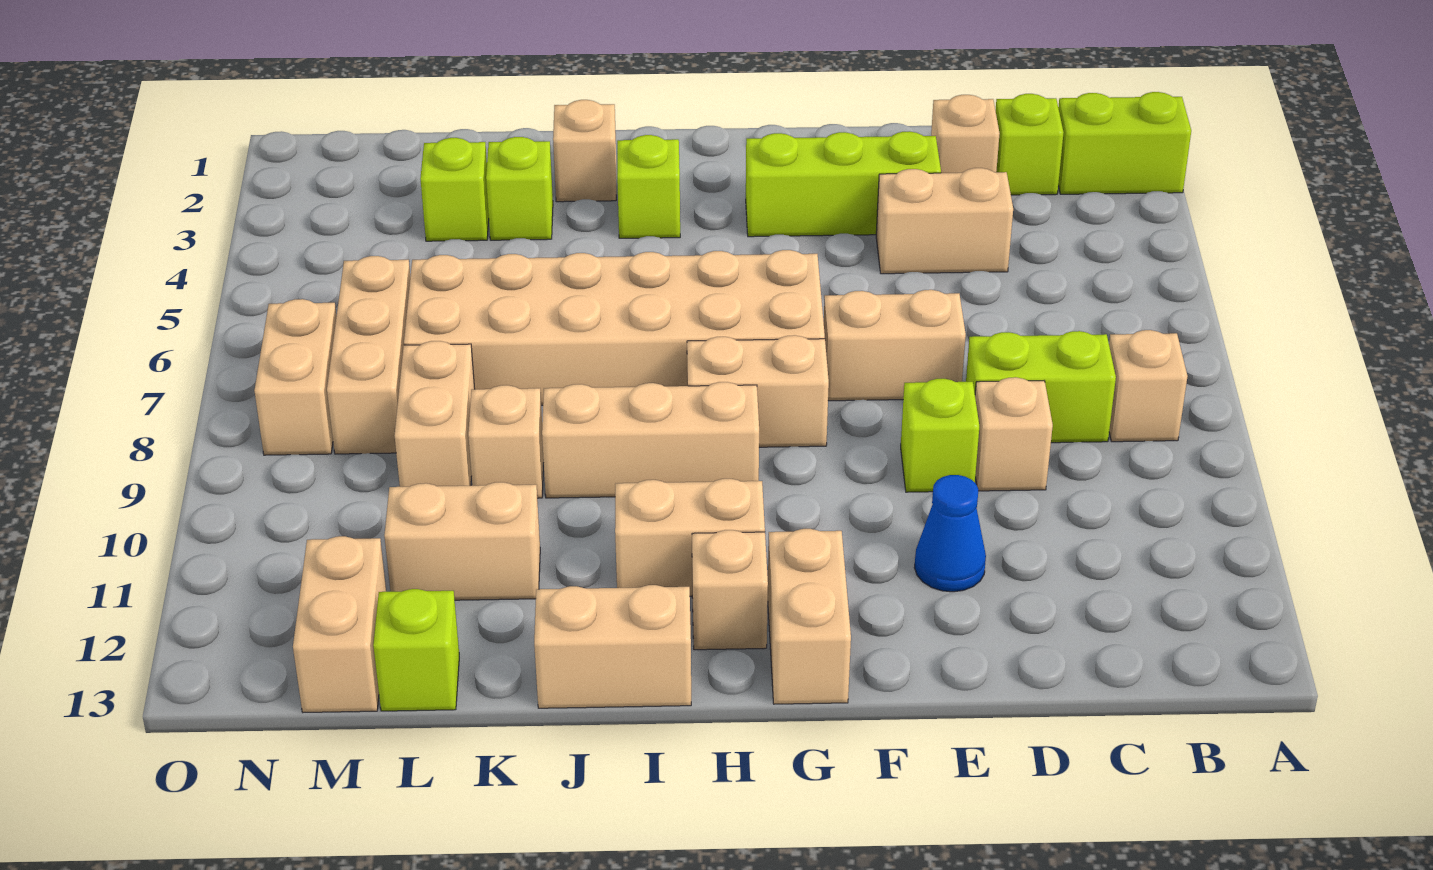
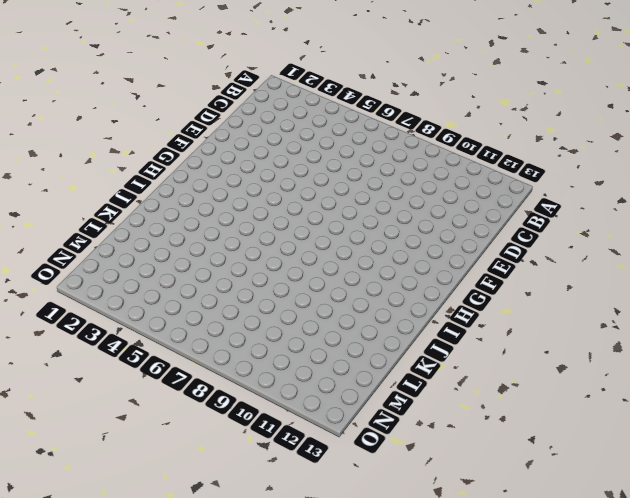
none -> lime brick A2:B2 level 1
none -> tan brick B8 level 1
none -> lime brick C2 level 1

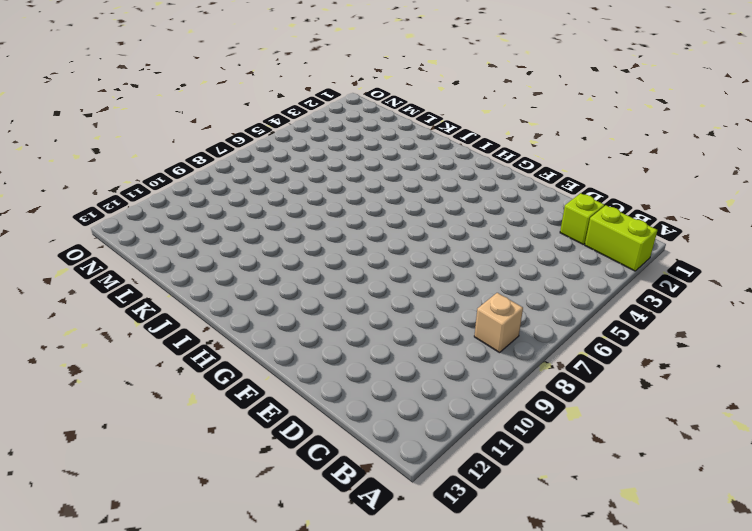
none -> lime brick C8:D8 level 1
none -> tan brick D2 level 1
none -> tan brick D4:E4 level 1

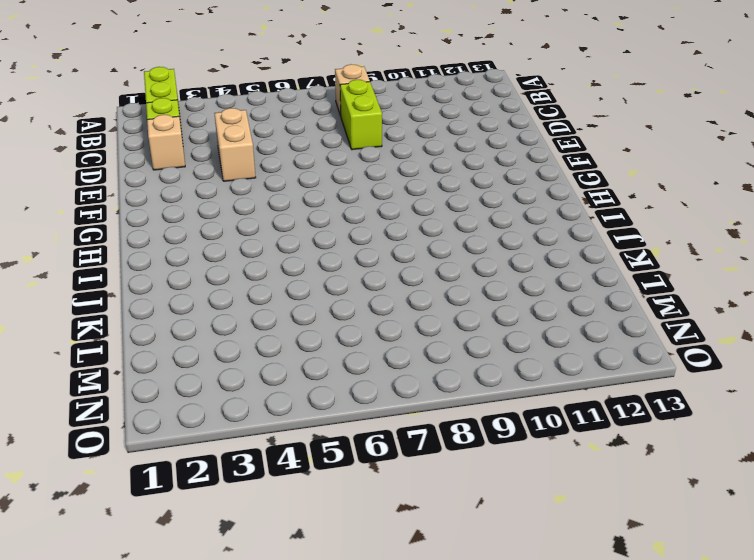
none -> tan brick D9 level 1
none -> lime brick E3:G3 level 1
none -> tan brick E7:F7 level 1

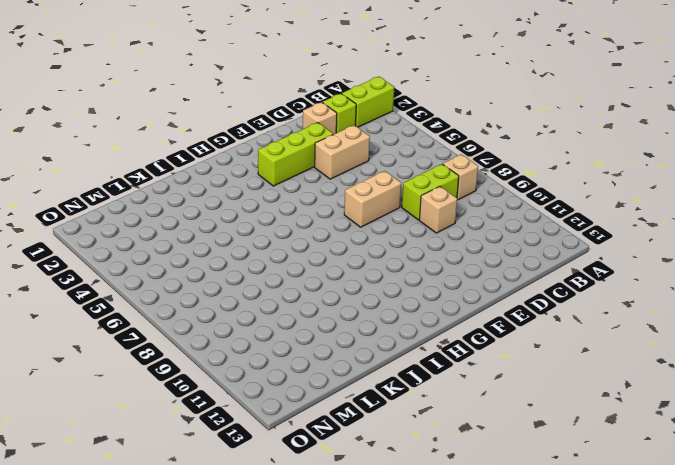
none -> lime brick E9 level 1
none -> blue cone E11 level 1
none -> tan brick G6:L7 level 1

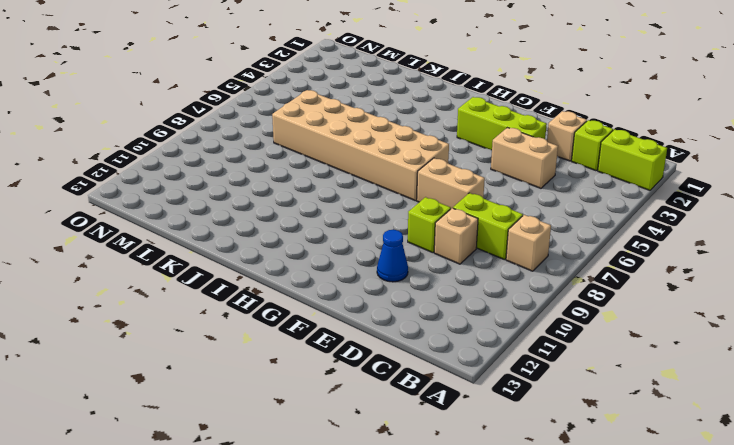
none -> tan brick G8:H8 level 1
none -> tan brick G12:G13 level 1
none -> tan brick H9:J9 level 1

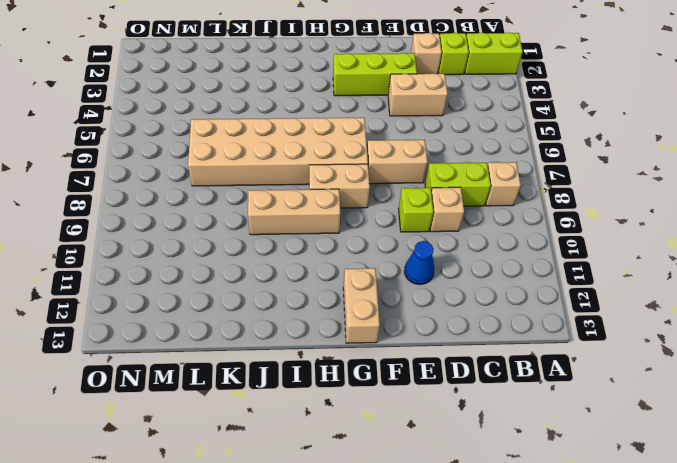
none -> tan brick H11:I11 level 1
none -> tan brick H12 level 1
none -> lime brick I3 level 1

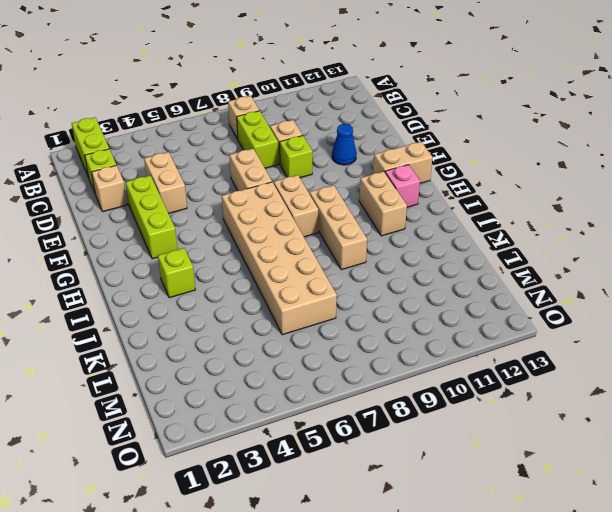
pink brick H12 level 1 -> tan brick H12 level 1
none -> tan brick I13:J13 level 1
none -> tan brick J2 level 1
none -> lime brick K3 level 1

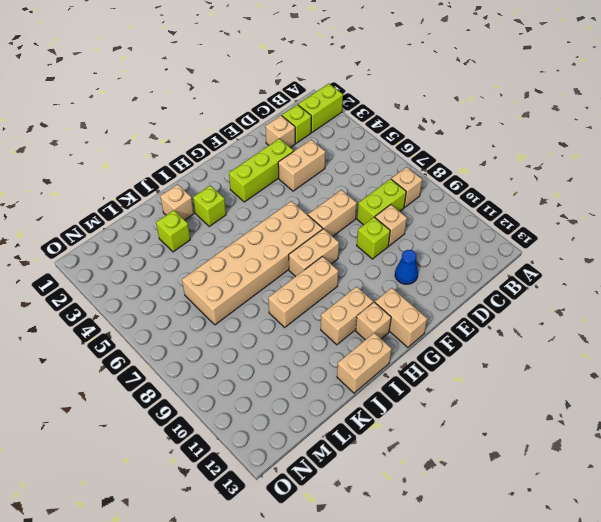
none -> tan brick K9 level 1
none -> tan brick K11:L11 level 1
none -> lime brick L3 level 1

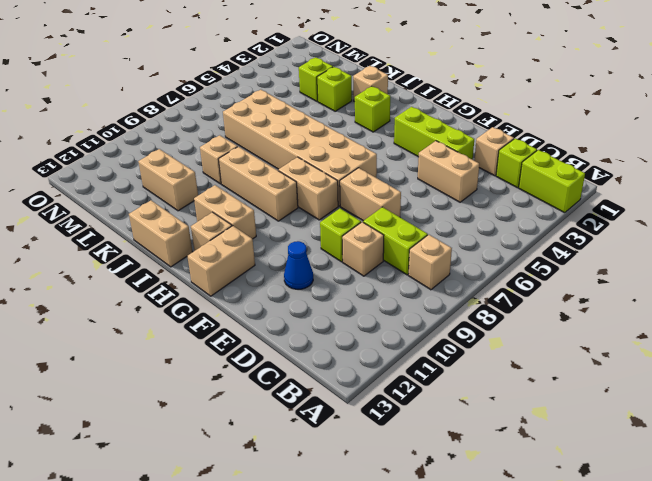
none -> tan brick L8:L9 level 1
none -> lime brick L13 level 1
none -> tan brick M6:M8 level 1

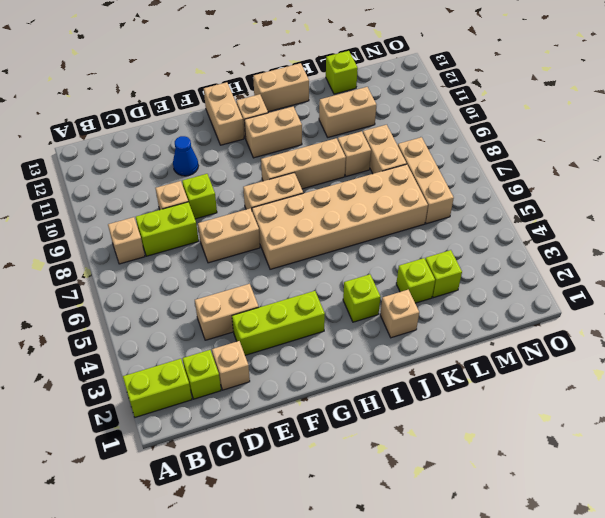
none -> tan brick M12:M13 level 1
none -> tan brick N7:N8 level 1

